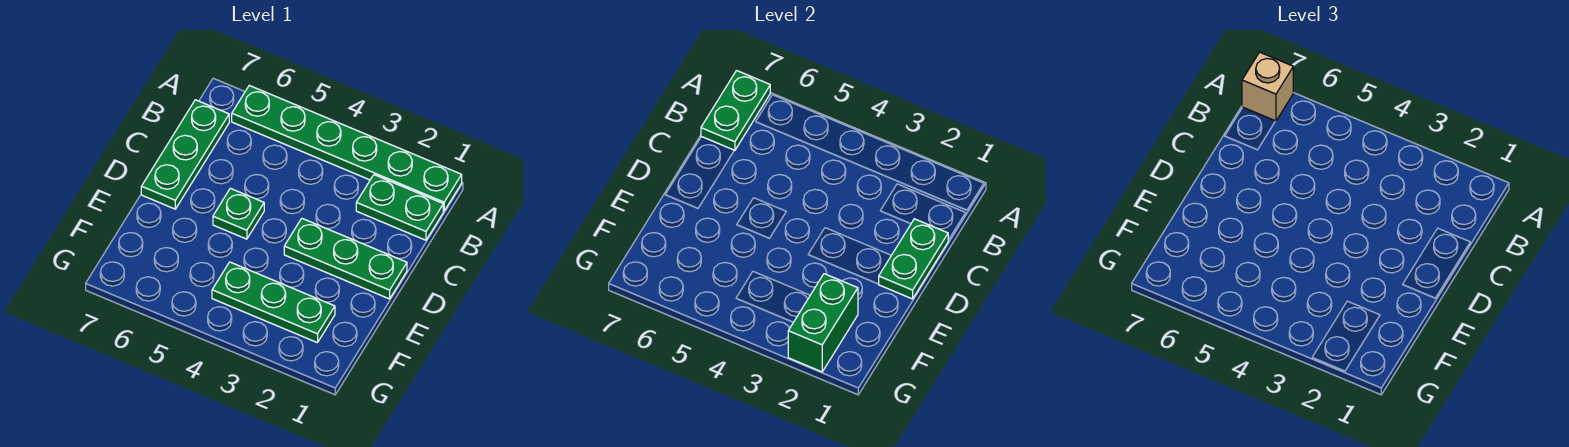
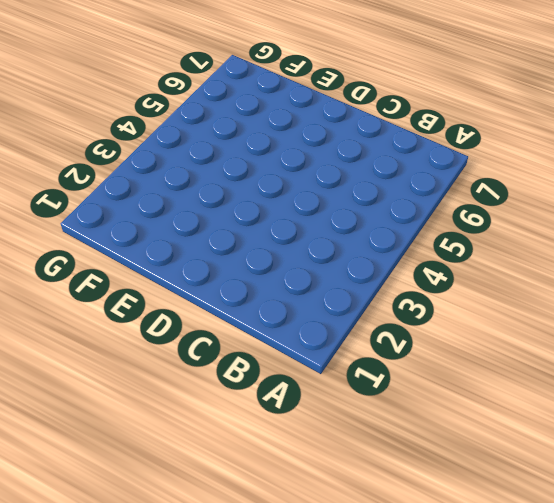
none -> green plate A1:A6 level 1
none -> green plate B1:B2 level 1

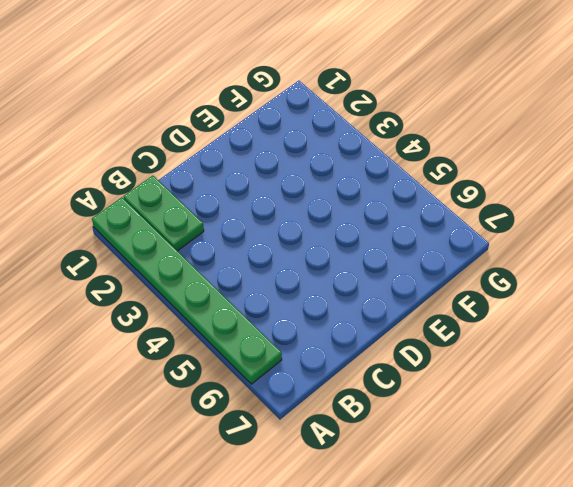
none -> green plate B7:D7 level 1
none -> green plate D1:D3 level 1

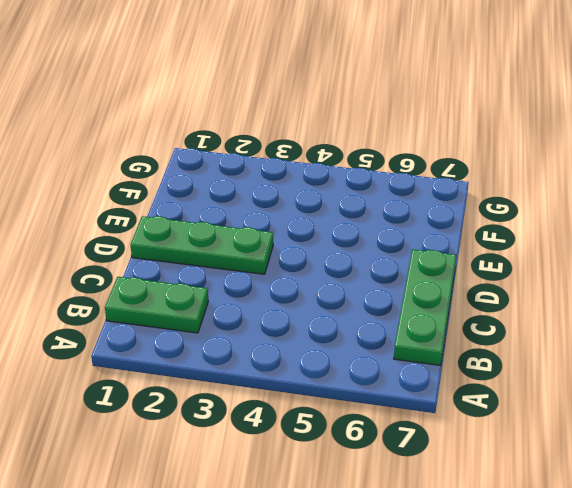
none -> green plate A1:A6 level 1
none -> green plate D5 level 1

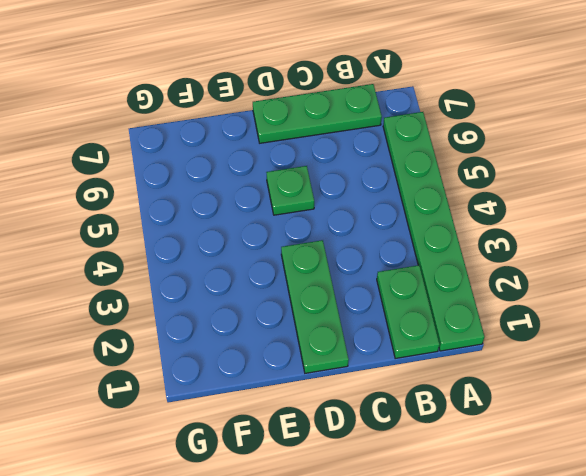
none -> green plate F2:F4 level 1
none -> green plate A7:B7 level 2

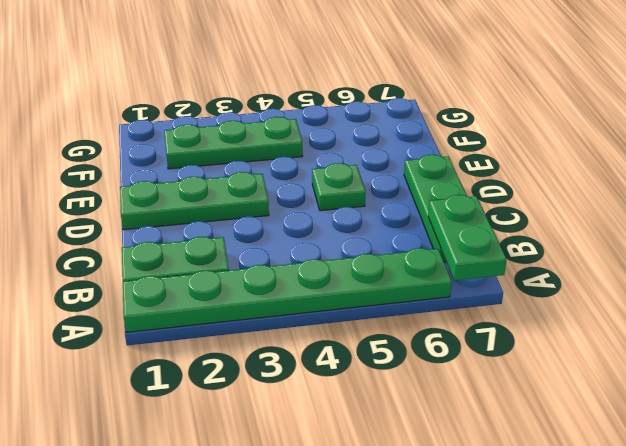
none -> green plate C1:D1 level 2
none -> green brick F2:G2 level 2

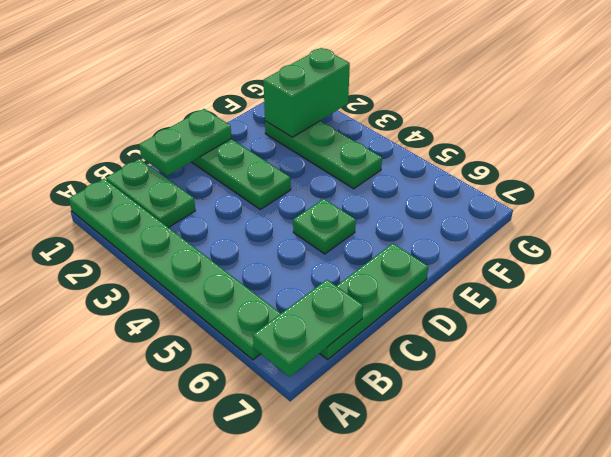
none -> tan brick A7 level 3

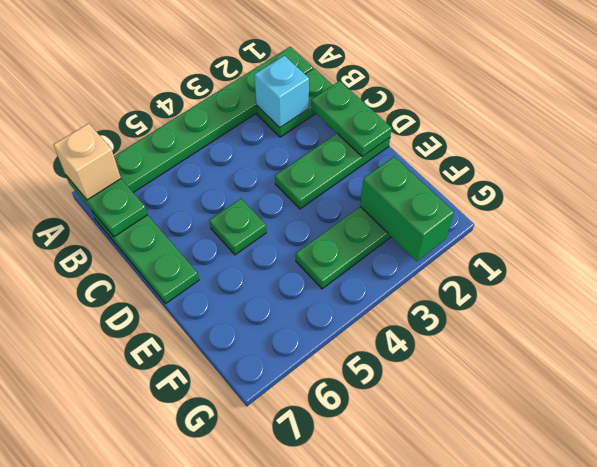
cyan brick B2 level 2 -> none

